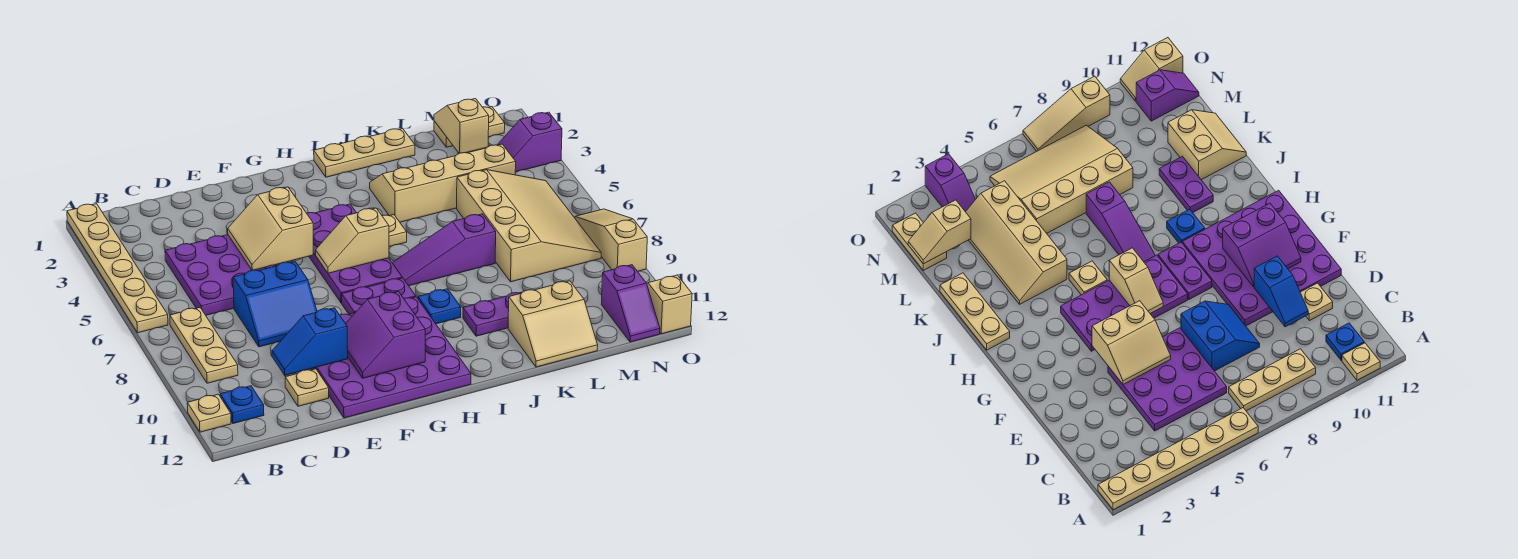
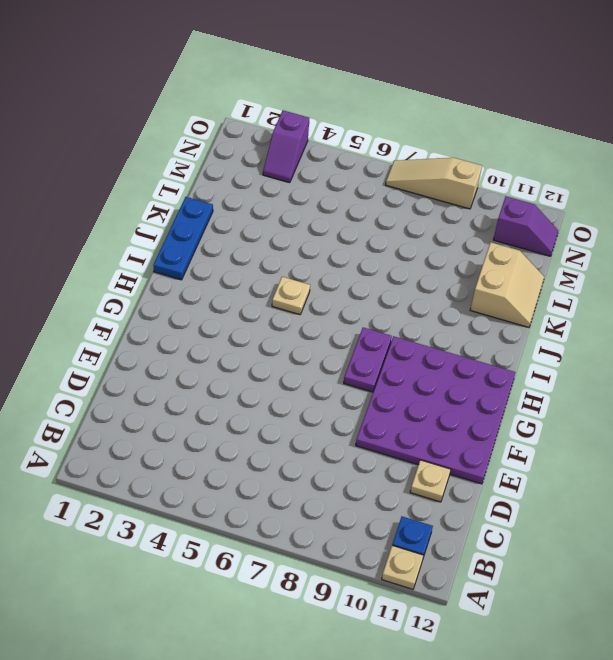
blue plate I1:K1 level 1 -> tan plate I1:K1 level 1
none -> tan plate A1:A6 level 1
none -> tan plate B7:B9 level 1
none -> purple plate C4:E6 level 1

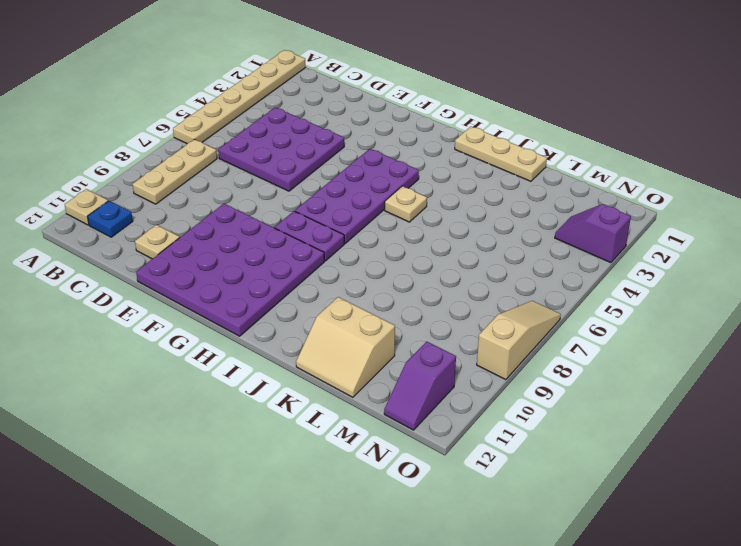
none -> blue slope D7:E8 level 1 top 7
none -> purple slope I7:K7 level 1 top K
none -> blue plate I9 level 1

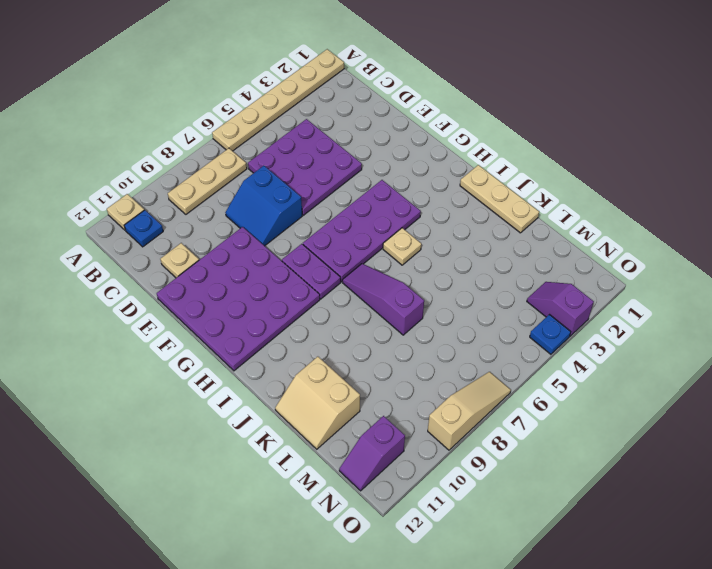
blue plate O4 level 1 -> blue plate I9 level 1
none -> tan slope J3:M4 level 1 top 4
none -> purple plate J10:K10 level 1
none -> tan slope L5:N8 level 1 top L

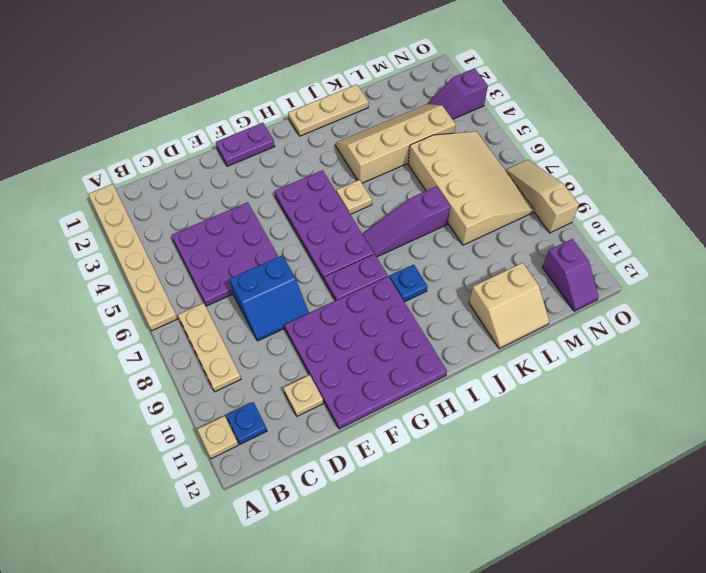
purple plate F1:G1 level 1 -> purple plate J10:K10 level 1
none -> tan plate M1:N1 level 1
none -> tan slope O11:O12 level 1 top 12
none -> blue slope D10:E10 level 2 top E

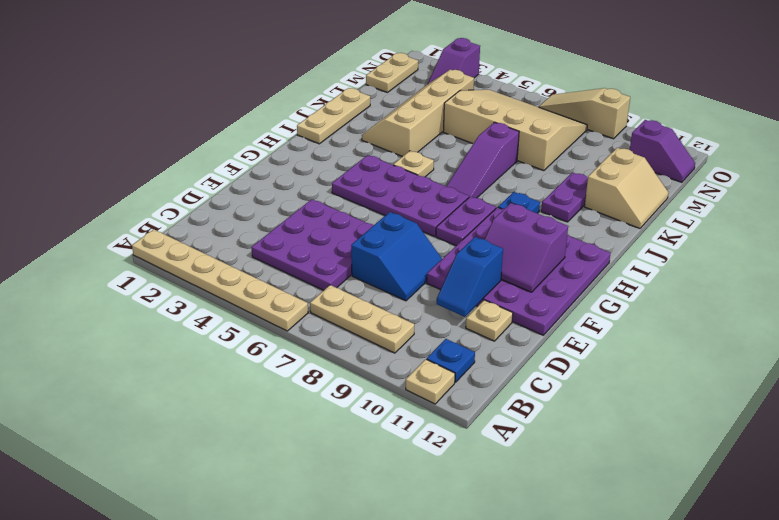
none -> tan slope O11:O12 level 1 top 12
none -> tan slope E4:F5 level 2 top F
none -> tan slope G6:H6 level 2 top H

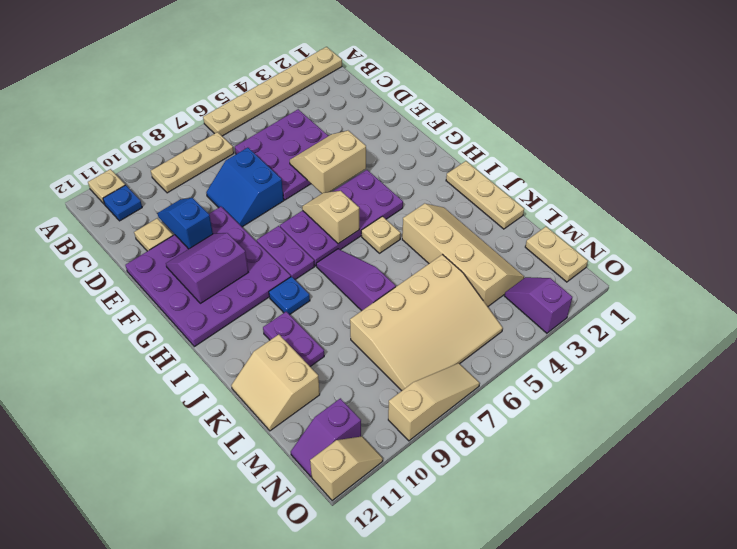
none -> tan slope M1:M2 level 2 top 2

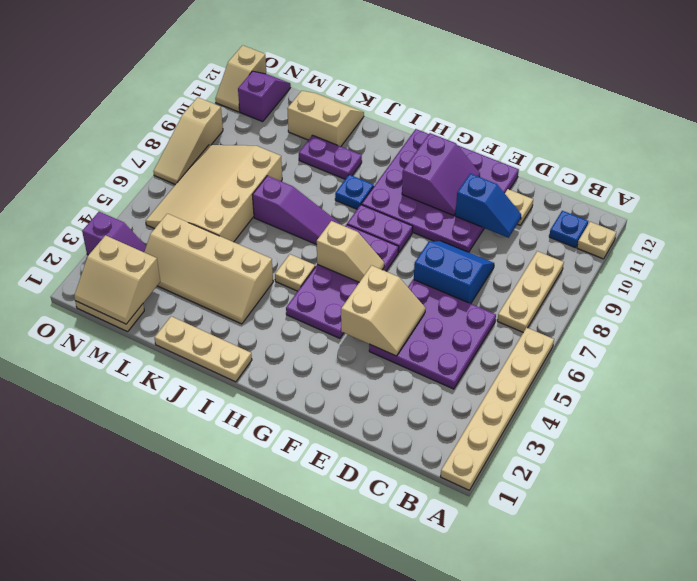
tan slope M1:N2 level 2 top 2 -> tan slope M1:M2 level 2 top 2

